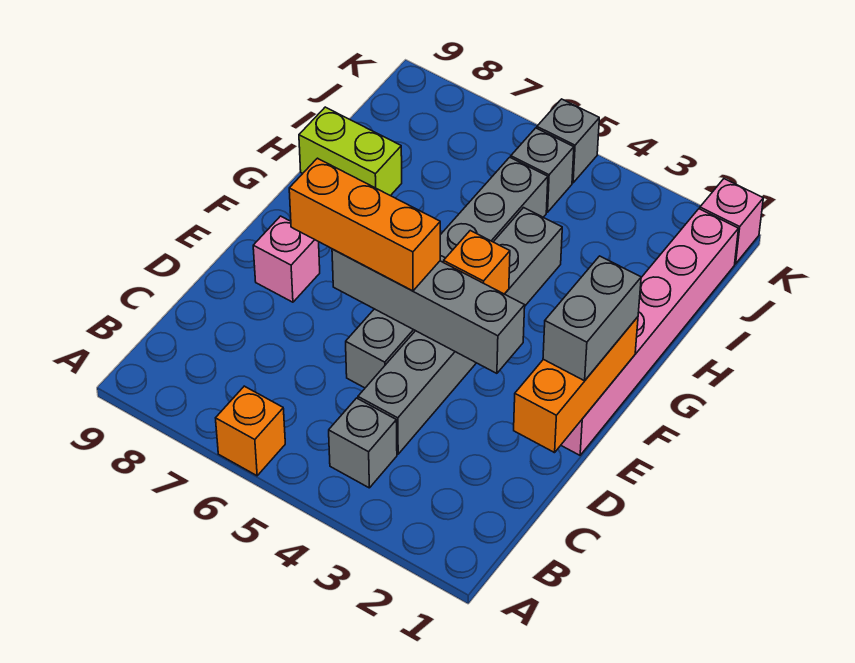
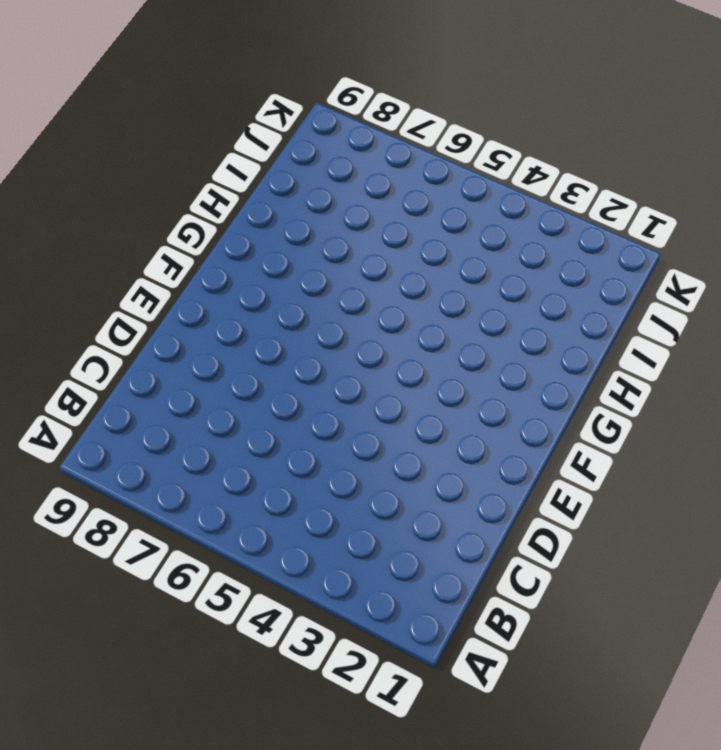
none -> orange brick A6 level 1
none -> grey brick B4 level 1
none -> grey brick C4:H4 level 1

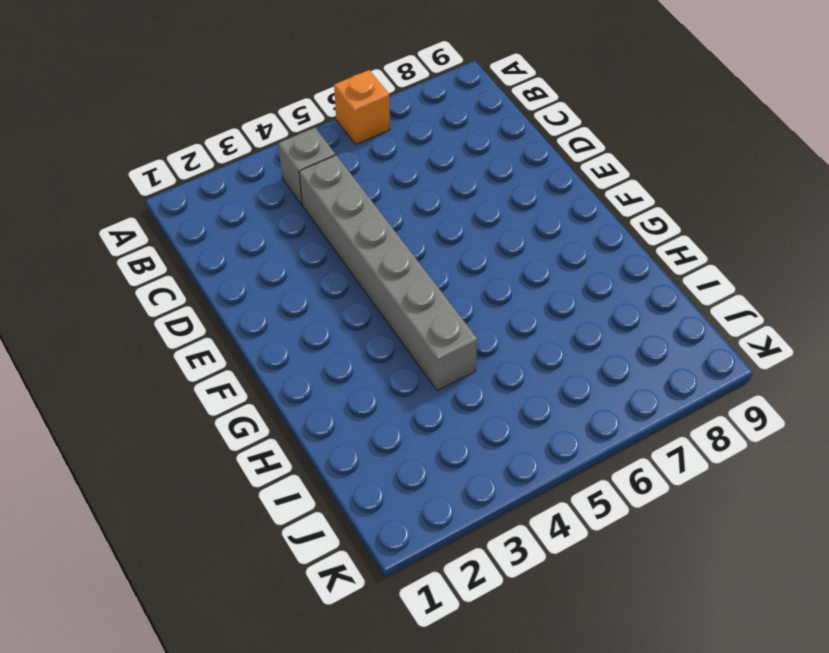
none -> grey brick D5:I5 level 1
none -> pink brick E1:J1 level 1
none -> pink brick E8 level 1

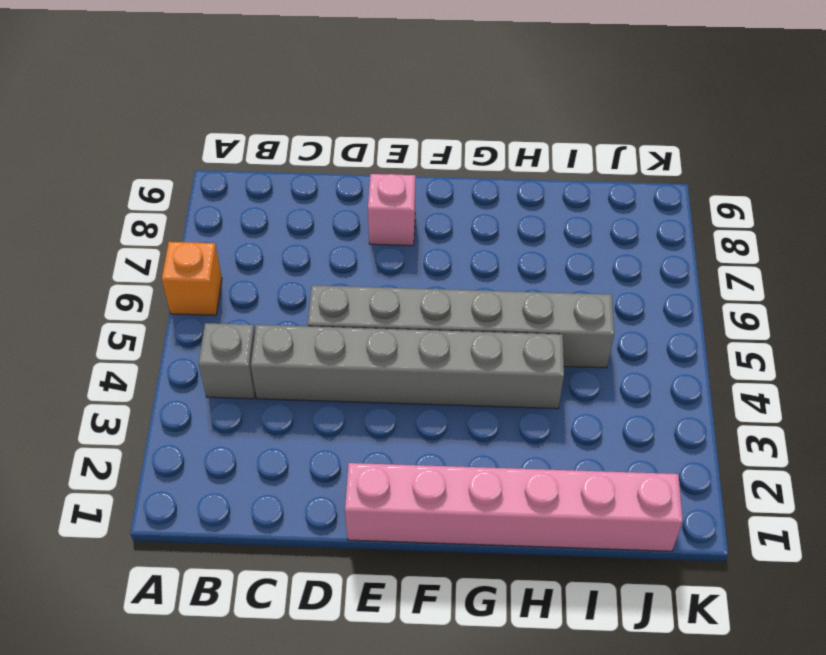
none -> lime brick H8:H9 level 1
none -> grey brick J5 level 1
none -> pink brick K1 level 1

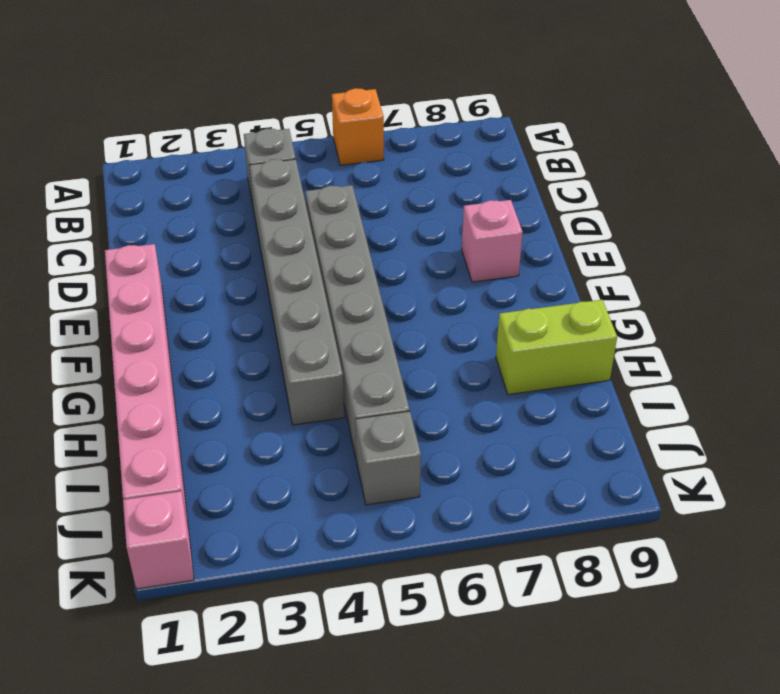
none -> grey brick K5 level 1
none -> orange brick D1:F1 level 2
none -> grey brick E3:E6 level 2

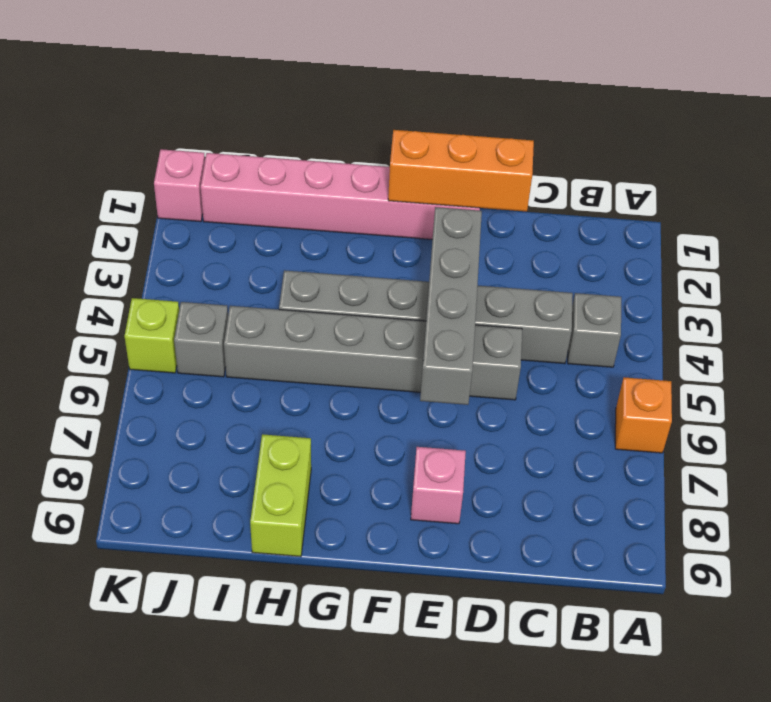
lime brick K5 level 1 -> grey brick K5 level 1
none -> orange brick F4 level 2
none -> grey brick E1:F1 level 3
none -> orange brick E5:E7 level 3

